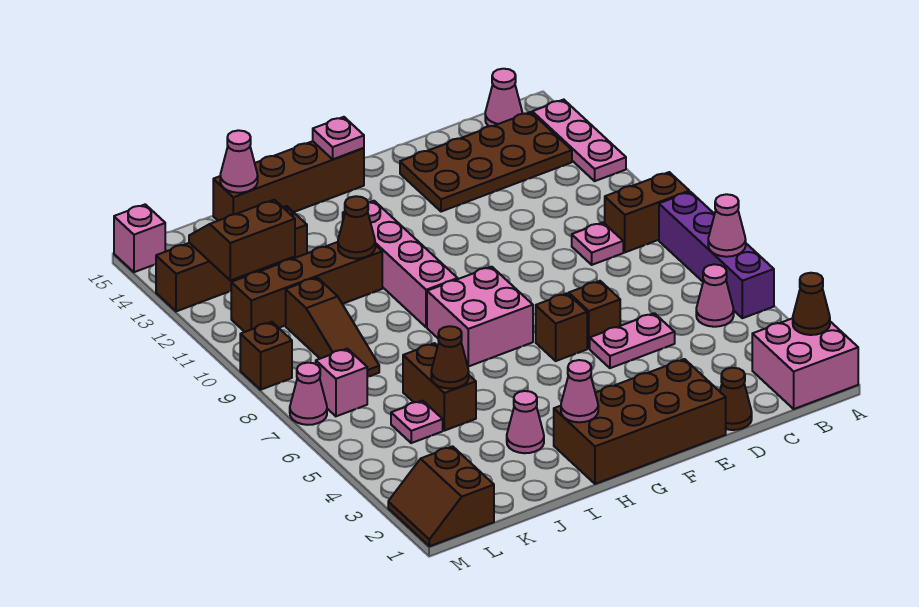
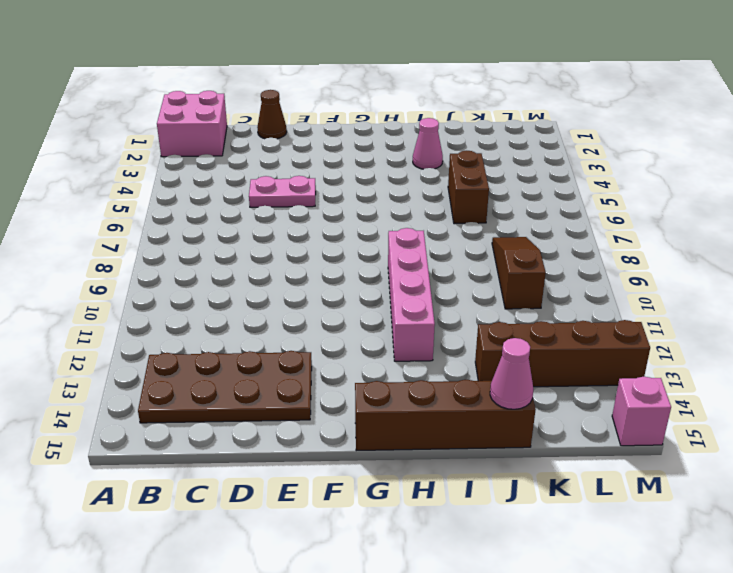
none -> purple brick A5:A8 level 1
none -> brown brick A9:B9 level 1
none -> pink plate A12:A14 level 1
none -> pink cone B5 level 1

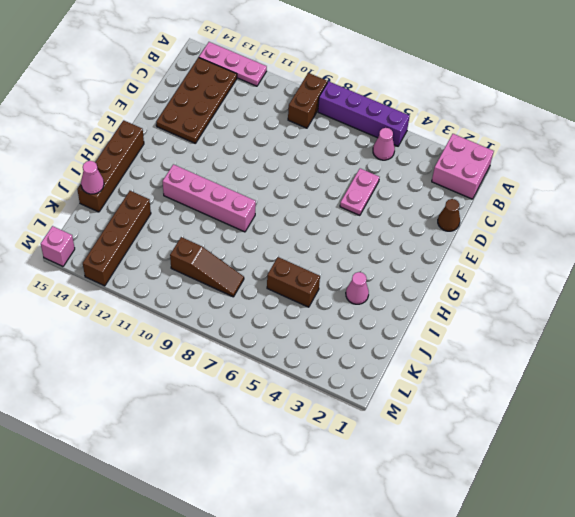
none -> pink cone B15 level 1
none -> pink plate C9 level 1
none -> brown brick E1:H2 level 1
none -> brown brick E6 level 1

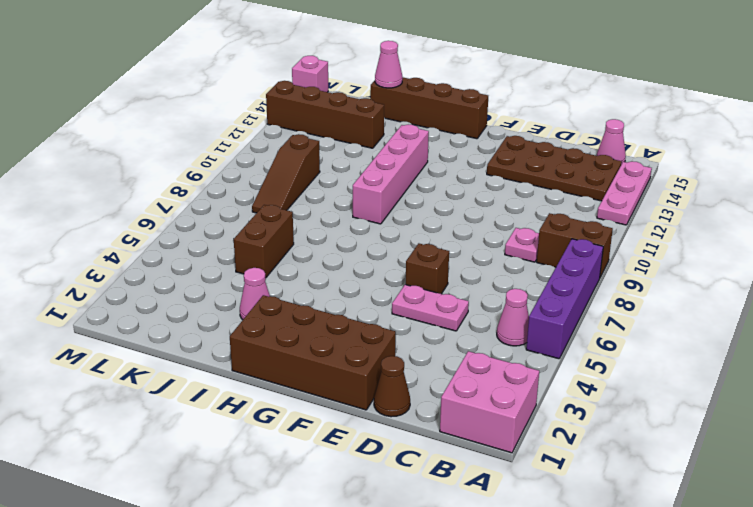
none -> brown brick F6 level 1
none -> pink brick G7:H8 level 1
none -> brown brick I11:L11 level 1
none -> pink plate K5 level 1

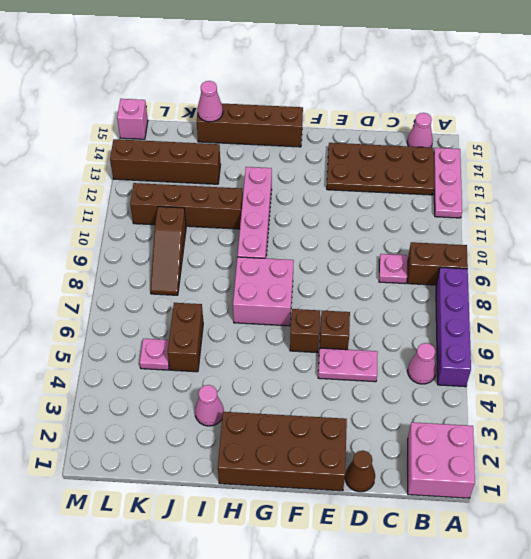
none -> brown slope L1:M2 level 1 top L
none -> pink brick L7 level 1
none -> pink cone M7 level 1
none -> brown brick M9 level 1

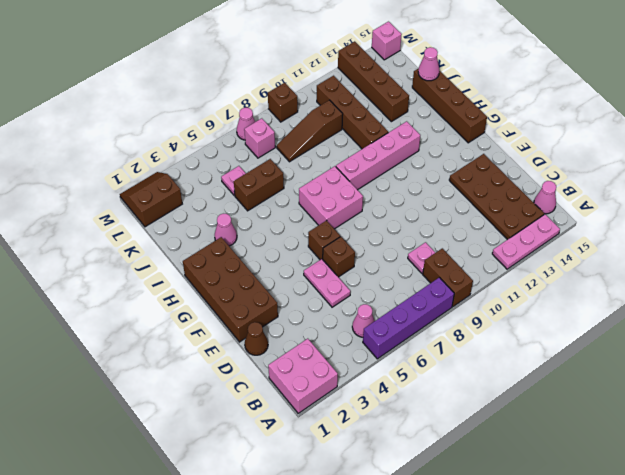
none -> brown cone A2 level 2
none -> pink cone A6 level 2
none -> pink plate G15 level 2
none -> pink cone H2 level 2

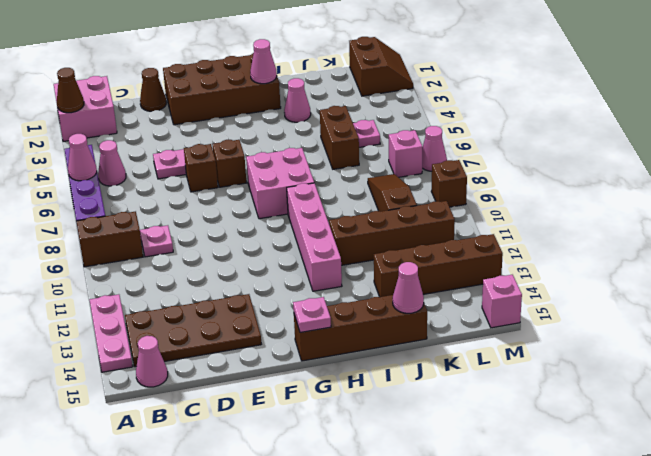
none -> brown cone I11 level 2
none -> brown cone J5 level 2
none -> brown slope K12:L13 level 2 top 12

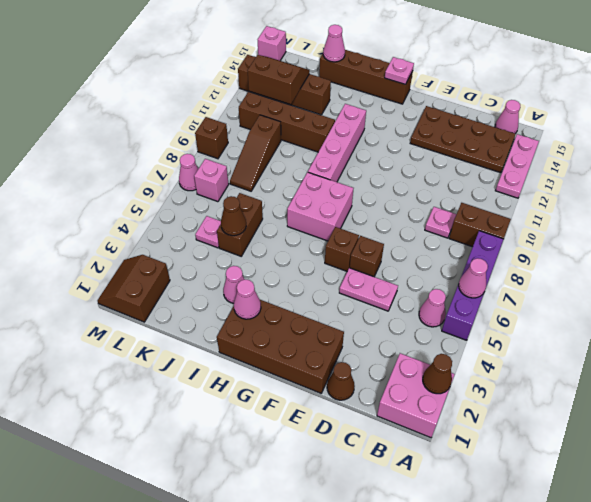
none -> brown cone I11 level 2

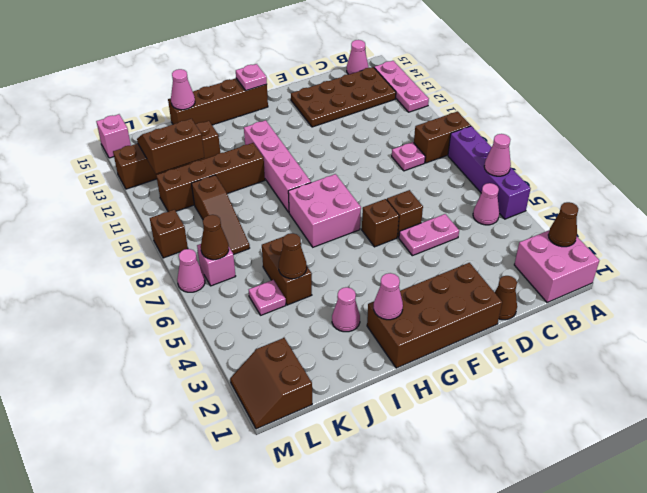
brown cone L7 level 2 -> brown cone I11 level 2

